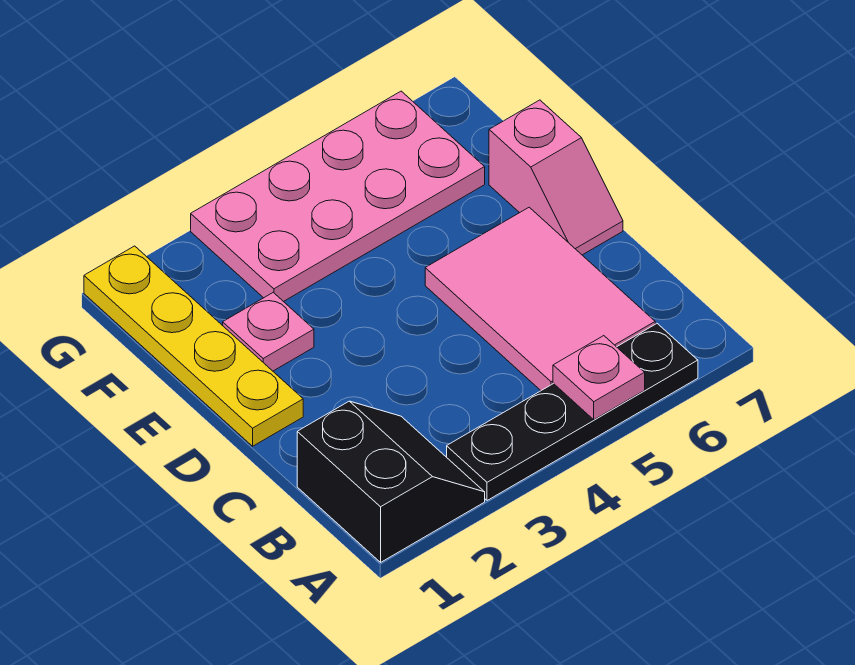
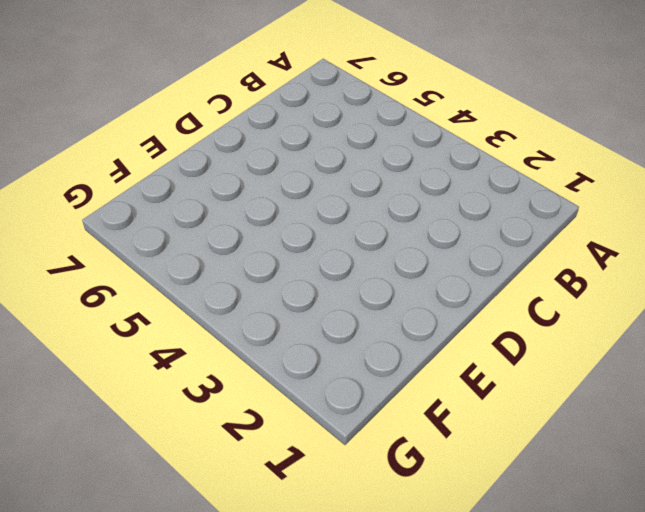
none -> black slope A1:B2 level 1 top 1
none -> black plate A3:A6 level 1

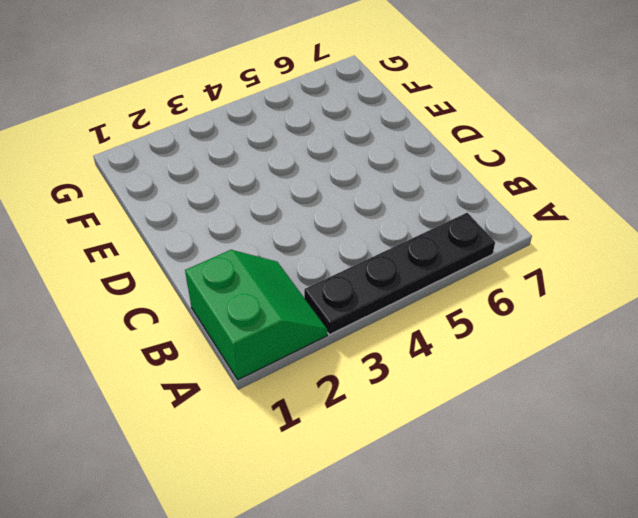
green slope A1:B2 level 1 top 1 -> black slope A1:B2 level 1 top 1
none -> pink tile B5:D6 level 1
none -> yellow plate D1:G1 level 1

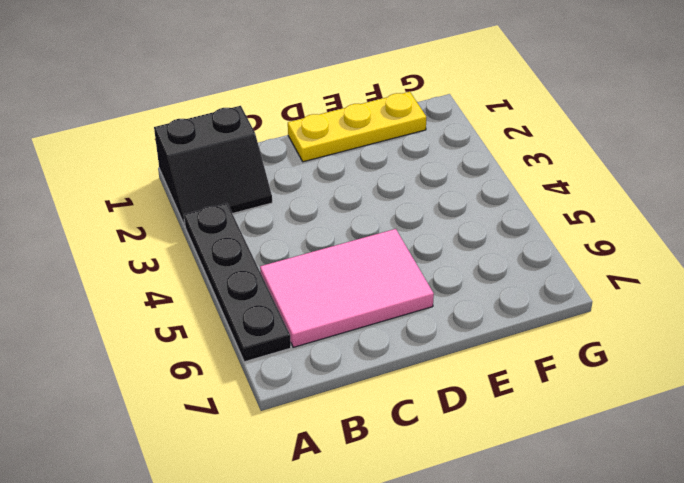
yellow plate D1:F1 level 1 -> yellow plate D1:G1 level 1
none -> pink slope D7:E7 level 1 top E
none -> pink plate E2 level 1

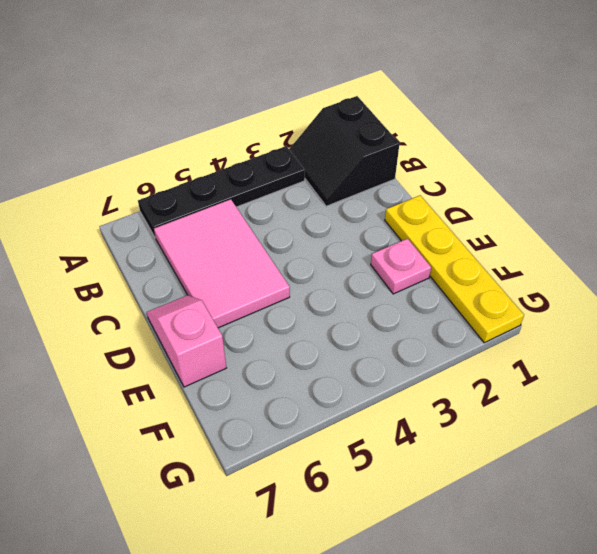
none -> pink plate F3:G6 level 1
none -> pink plate A5 level 2

